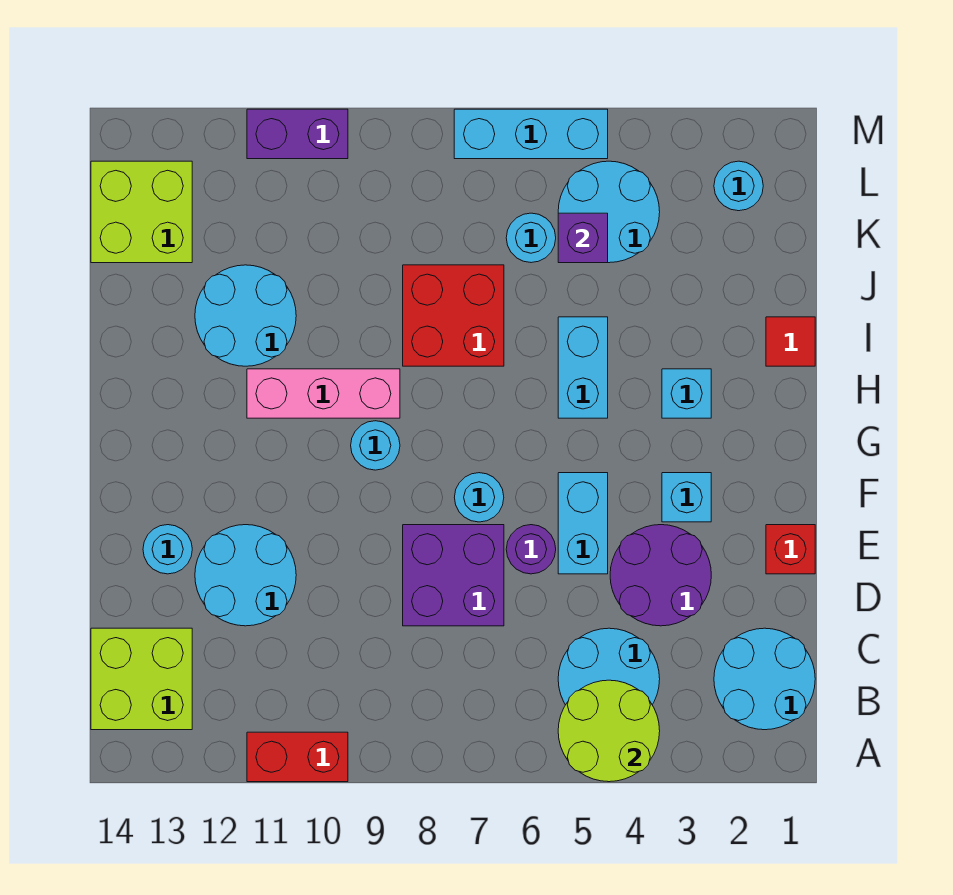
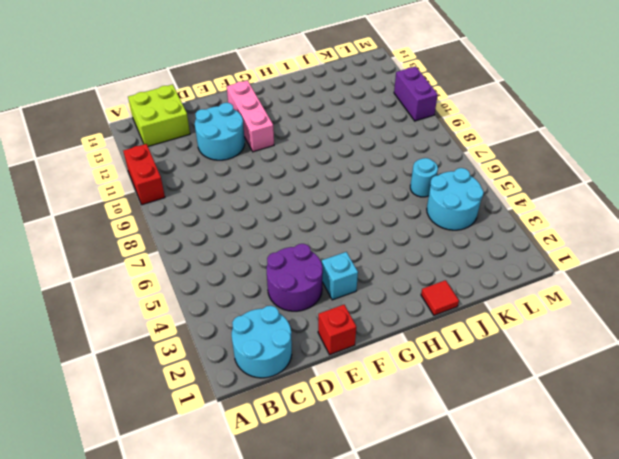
pink brick F11:F13 level 1 -> pink brick H9:H11 level 1
none -> cyan round brick B4:C5 level 1
none -> purple brick D7:E8 level 1
none -> cyan brick E5:F5 level 1

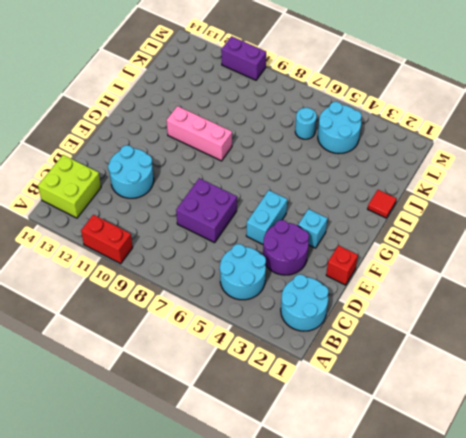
none -> purple round brick E6 level 1
none -> cyan round brick E13 level 1
none -> cyan round brick F7 level 1

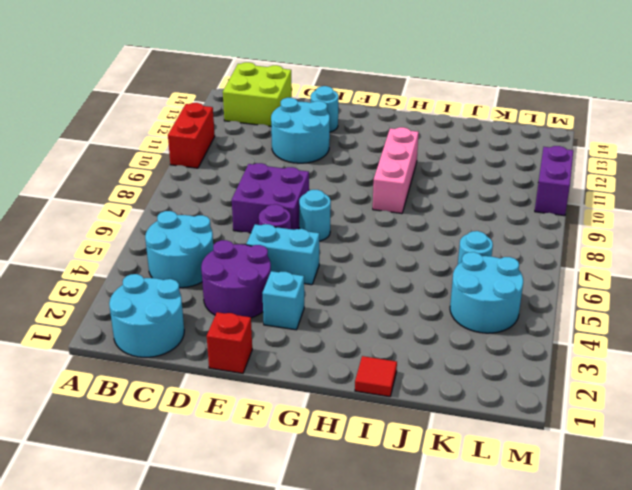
none -> cyan round brick G9 level 1
none -> cyan brick H3 level 1
none -> cyan brick H5:I5 level 1

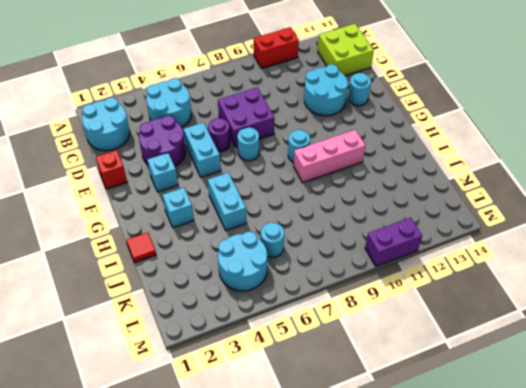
none -> red brick I7:J8 level 1
none -> cyan round brick I11:J12 level 1
none -> lime brick K13:L14 level 1

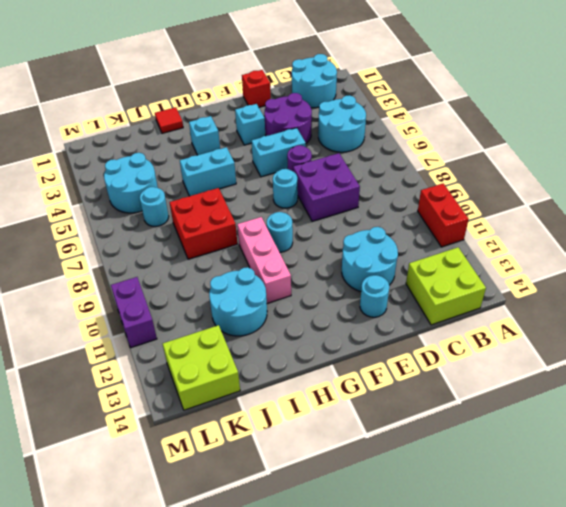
none -> cyan round brick L2 level 1
none -> cyan brick M5:M7 level 1
none -> lime round brick A4:B5 level 2

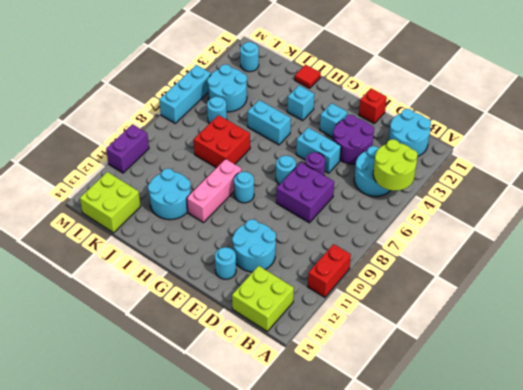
none -> purple brick K5 level 2

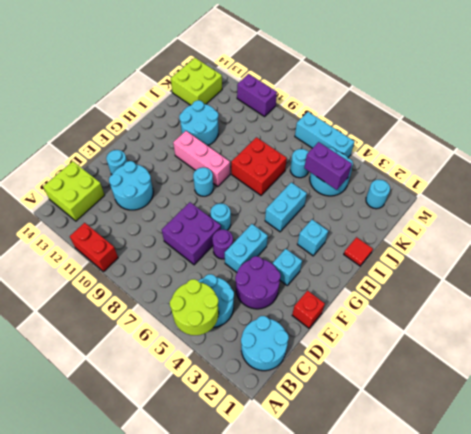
purple brick K4:K5 level 2 -> purple brick K5 level 2

